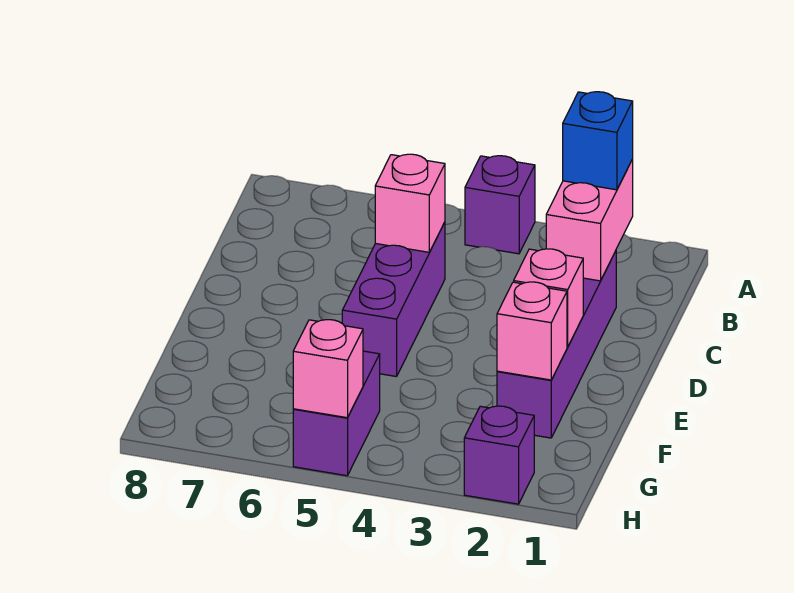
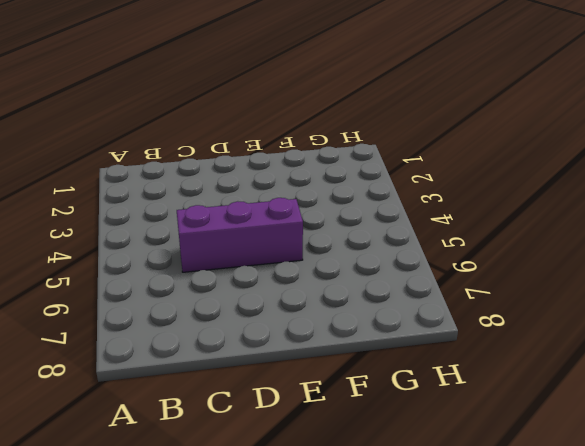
none -> purple brick A4 level 1
none -> purple brick C2:F2 level 1

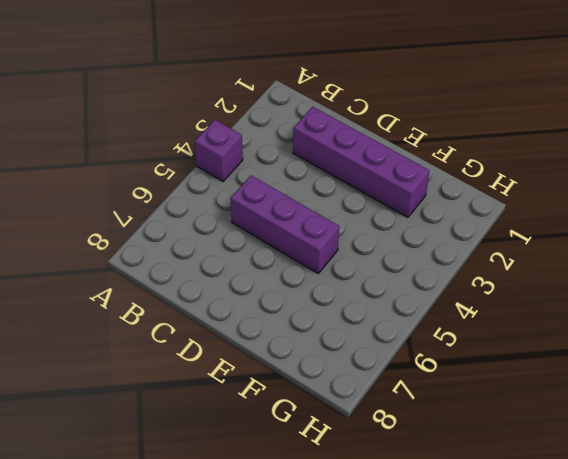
none -> purple brick G5:H5 level 1
none -> purple brick H2 level 1

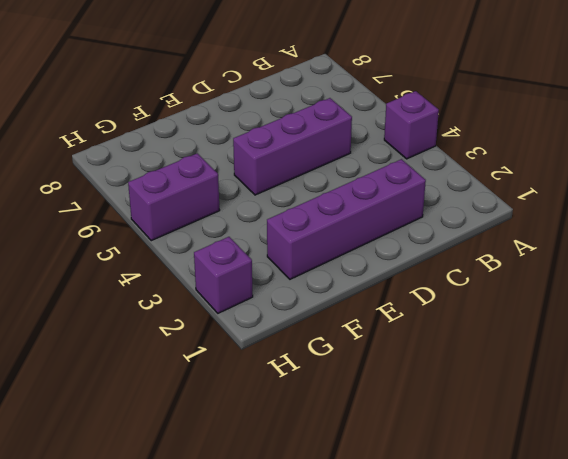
none -> pink brick B2:C2 level 2
none -> pink brick C5 level 2

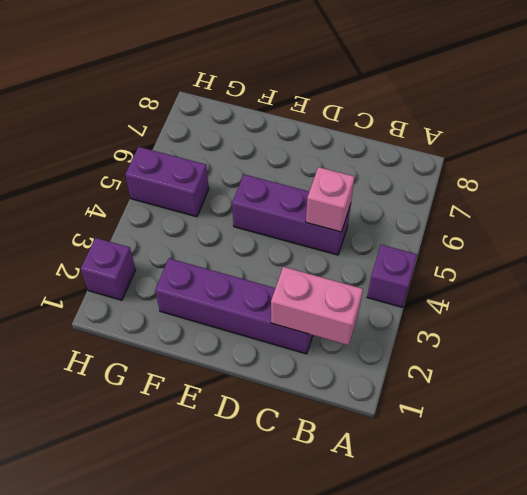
none -> pink brick E2 level 2
none -> pink brick F2 level 2

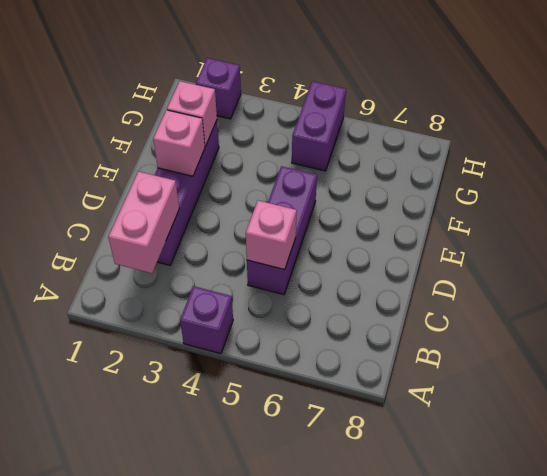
none -> pink brick H5 level 2
none -> blue brick B2 level 3

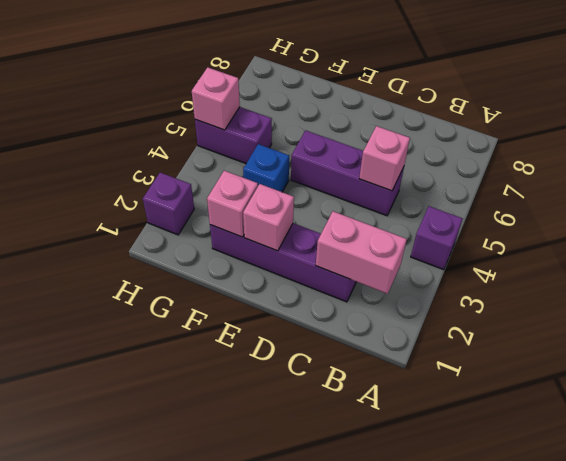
blue brick F4 level 1 -> blue brick B2 level 3

